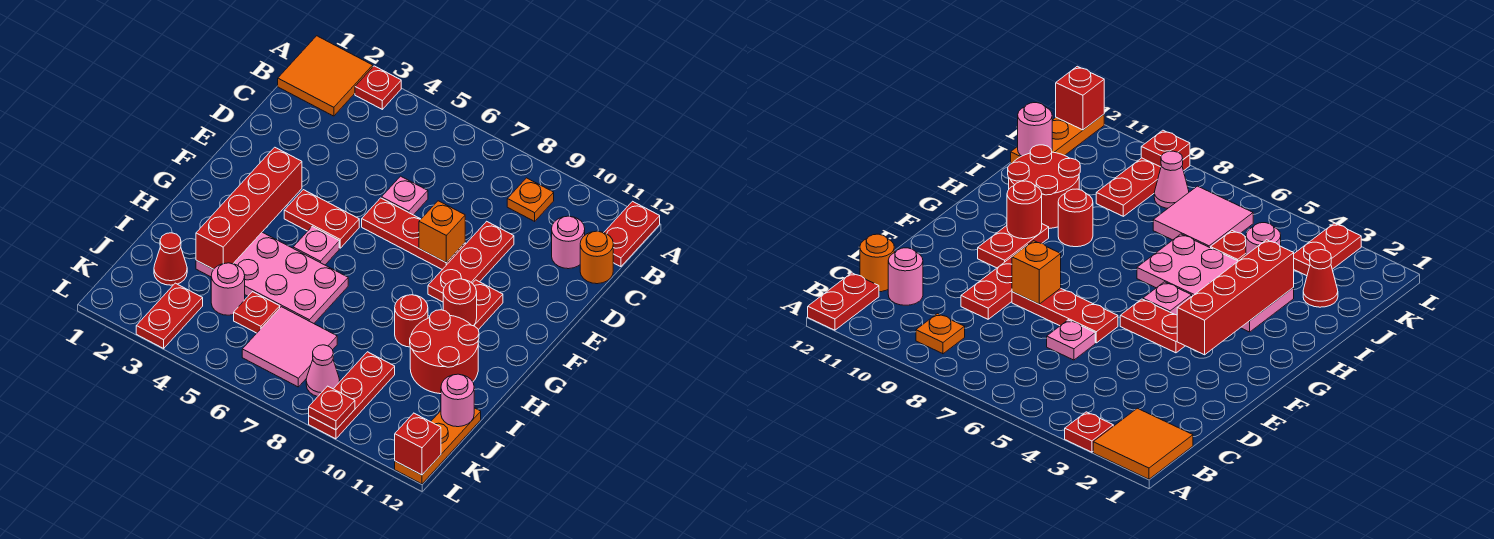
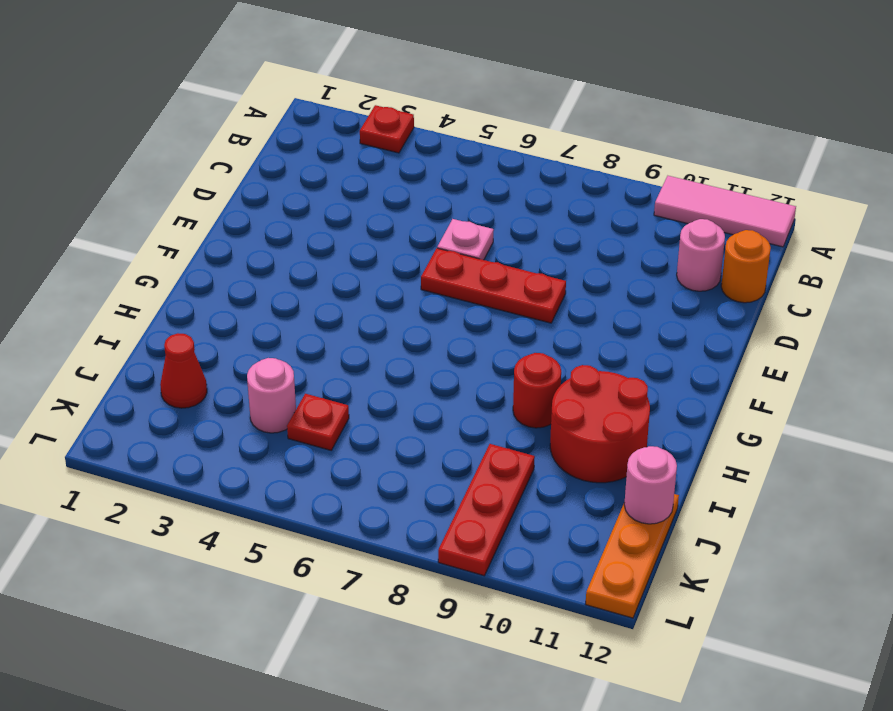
pink tile A10:A12 level 1 -> red plate A12:B12 level 1
none -> orange tile A1:B2 level 1
none -> orange plate B9 level 1
none -> red plate D9:F9 level 1

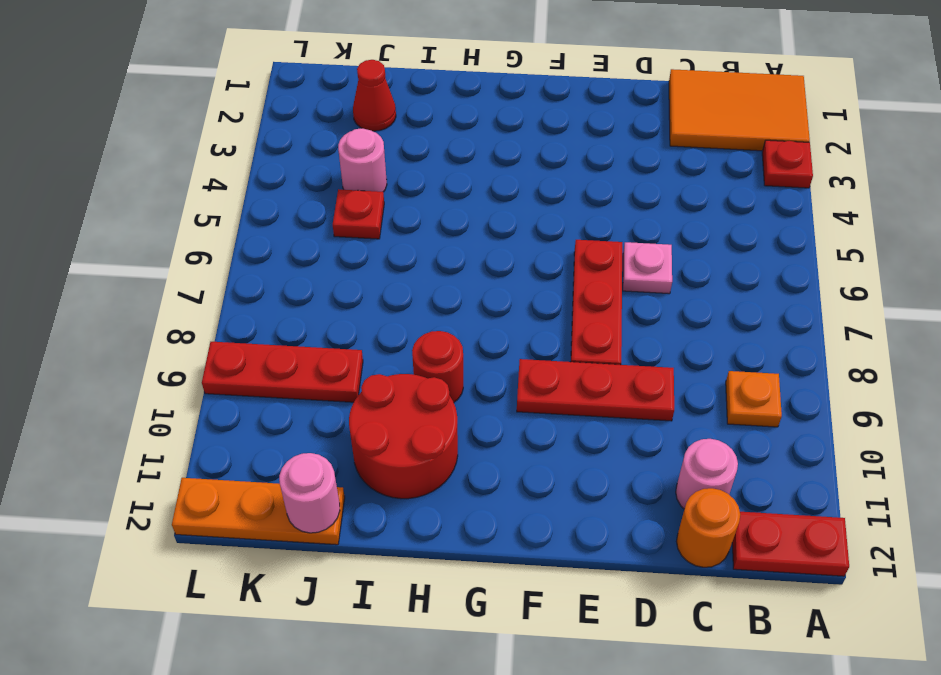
orange tile A1:C2 level 1 -> orange tile A1:B2 level 1
none -> red plate F4:F5 level 1
none -> red plate F10:G10 level 1
none -> pink plate G5 level 1

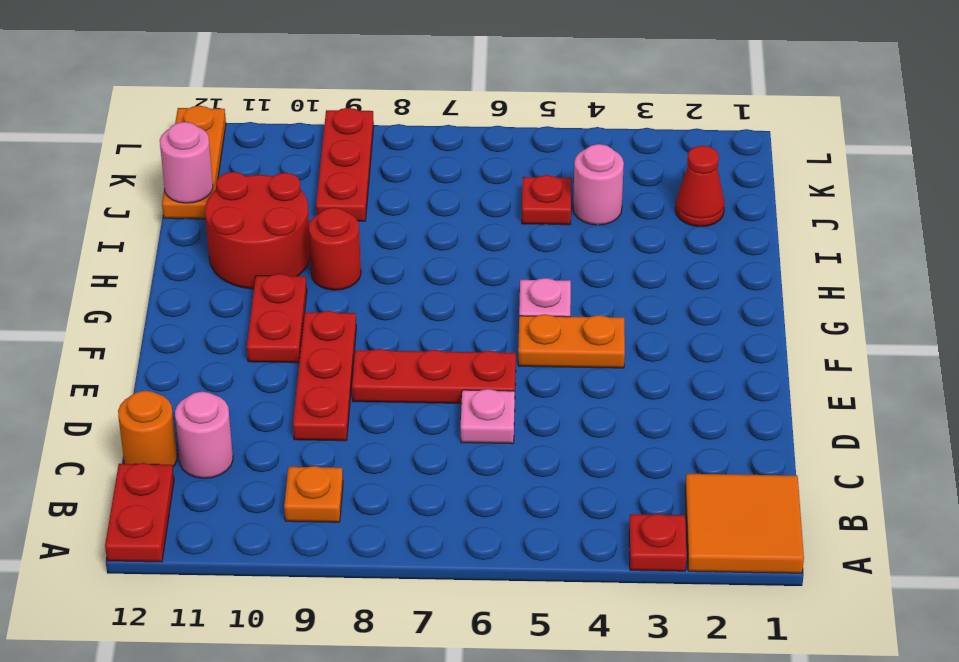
orange plate F4:F5 level 1 -> red plate F4:F5 level 1
none -> pink plate H3:I6 level 1
none -> pink tile J6:K7 level 1
none -> red plate K3:L3 level 1

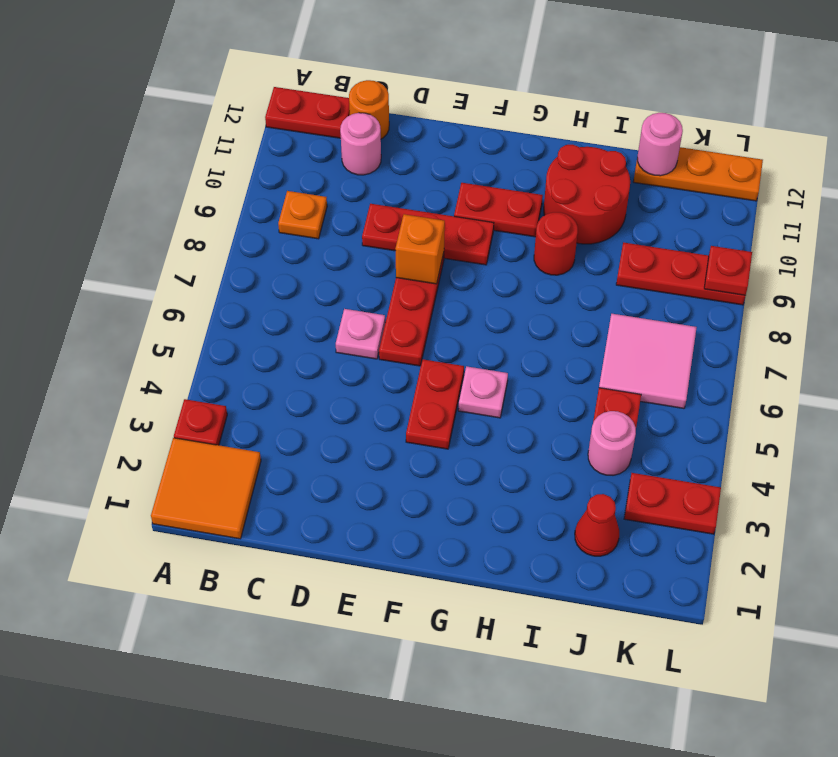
none -> pink plate H3:I6 level 1
none -> pink cone K8 level 1
none -> red brick F3:I3 level 2

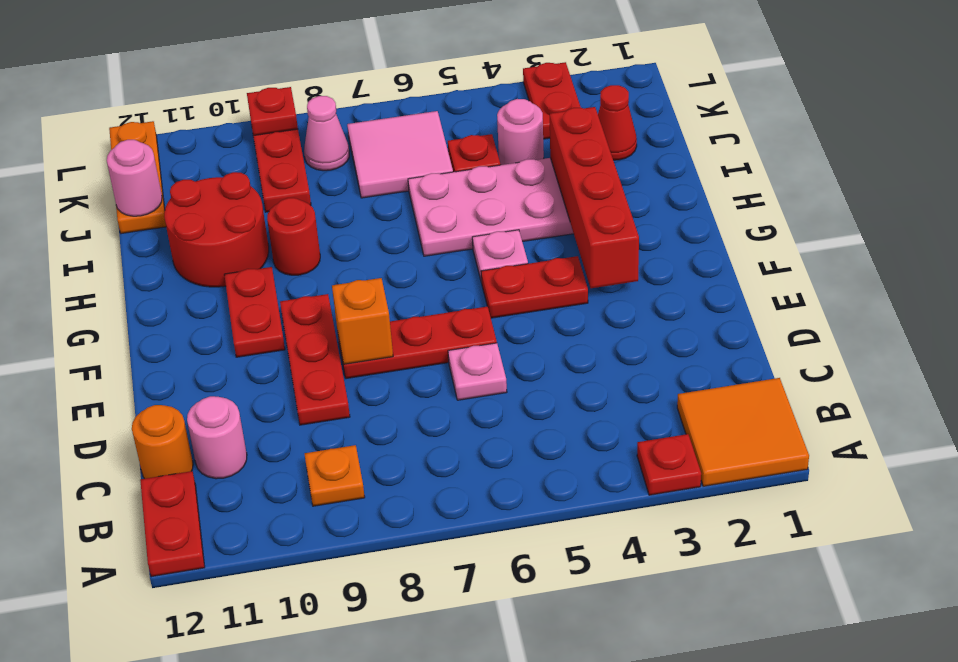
none -> red round brick G10 level 2
none -> red brick L12 level 2

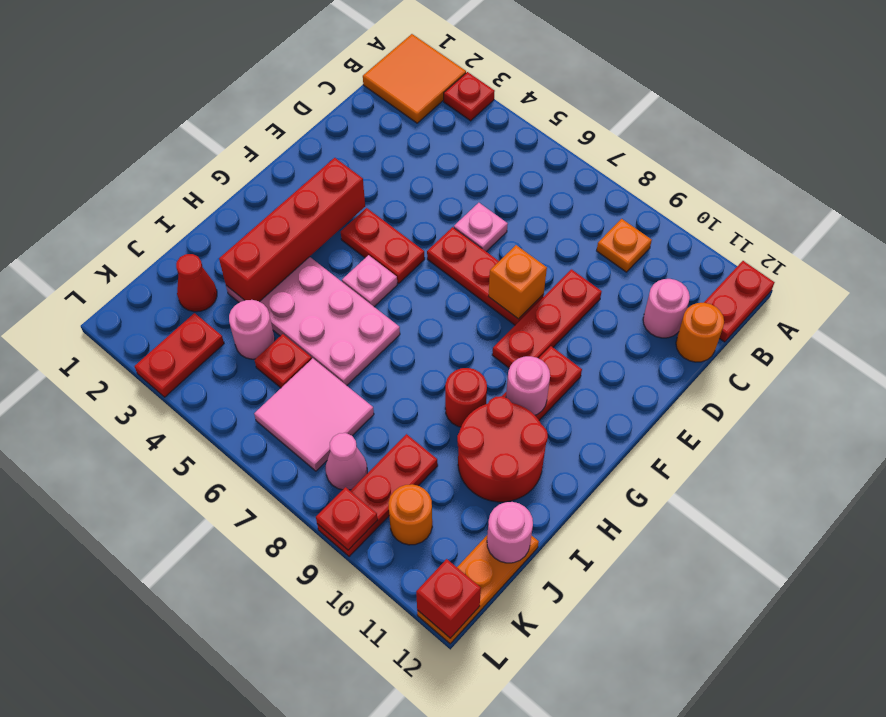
pink round brick G10 level 2 -> red round brick G10 level 2
orange round brick K10 level 1 -> none

